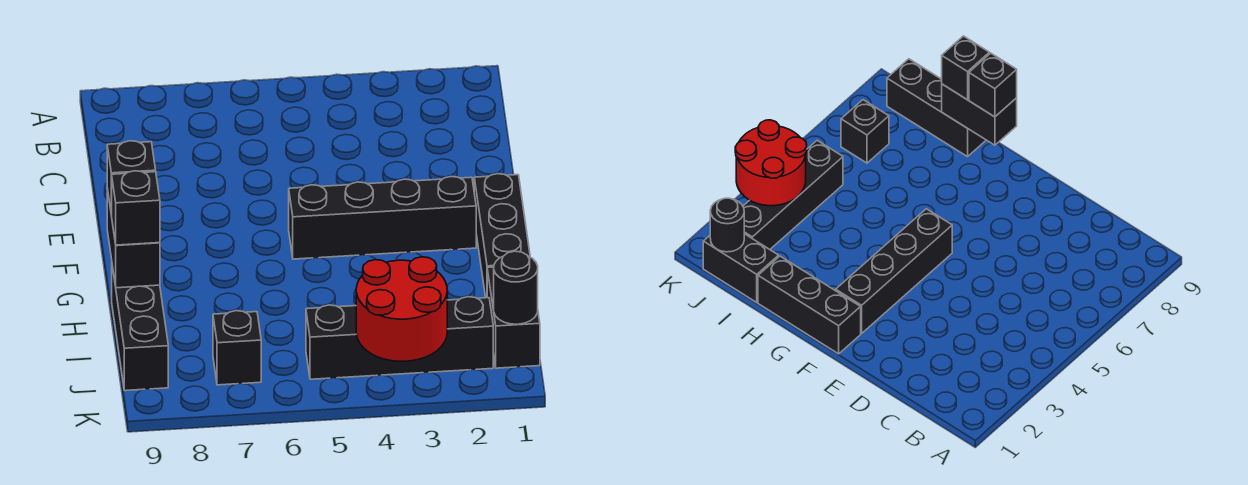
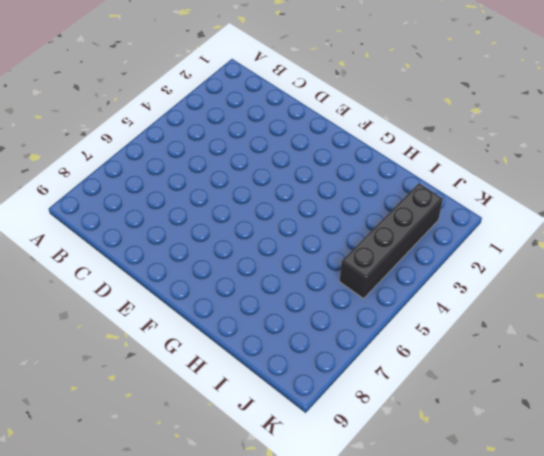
none -> black brick F1:H1 level 1
none -> black brick F2:F5 level 1

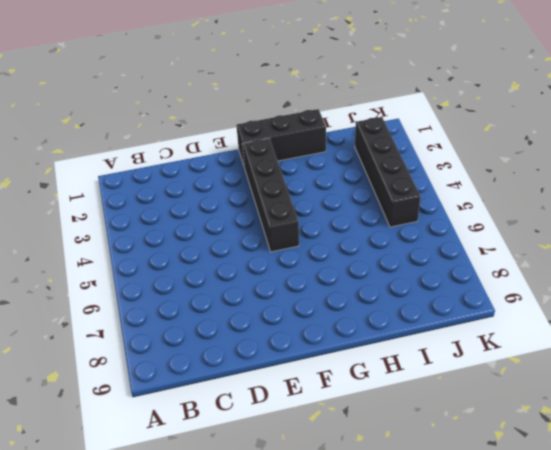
none -> black brick H9:J9 level 1
none -> black brick I1:J1 level 1

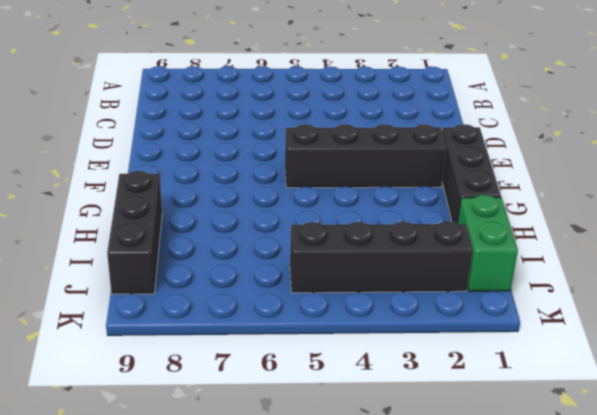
green brick I1:J1 level 1 -> black brick I1:J1 level 1
none -> black brick J7 level 1
none -> black brick G9:H9 level 2

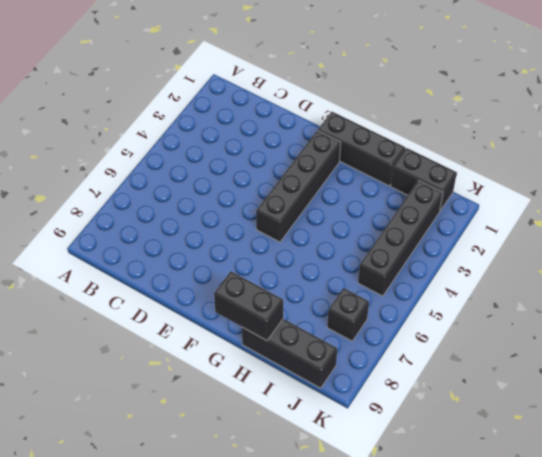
none -> black round brick J1 level 2
none -> red round brick J3:K4 level 2

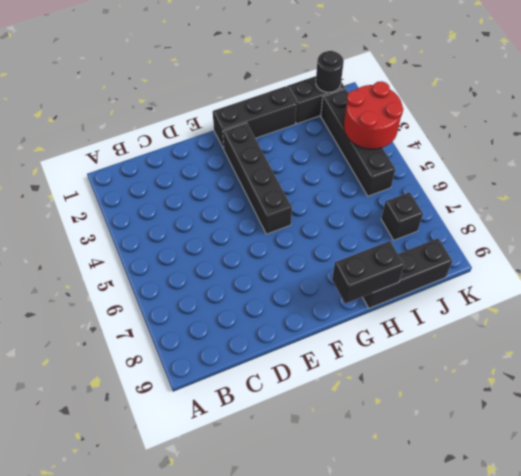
none -> black brick G9 level 3
none -> black brick H9 level 3

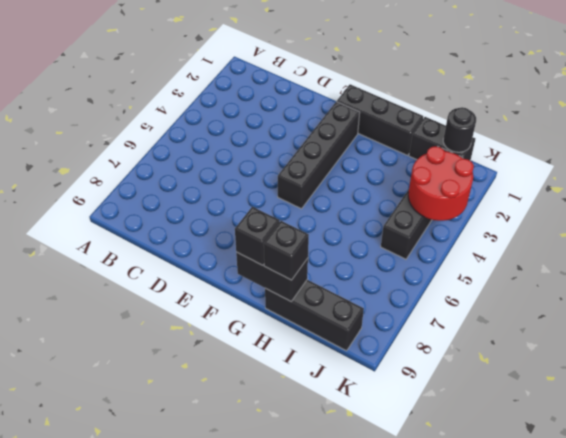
none -> black brick J7 level 1

